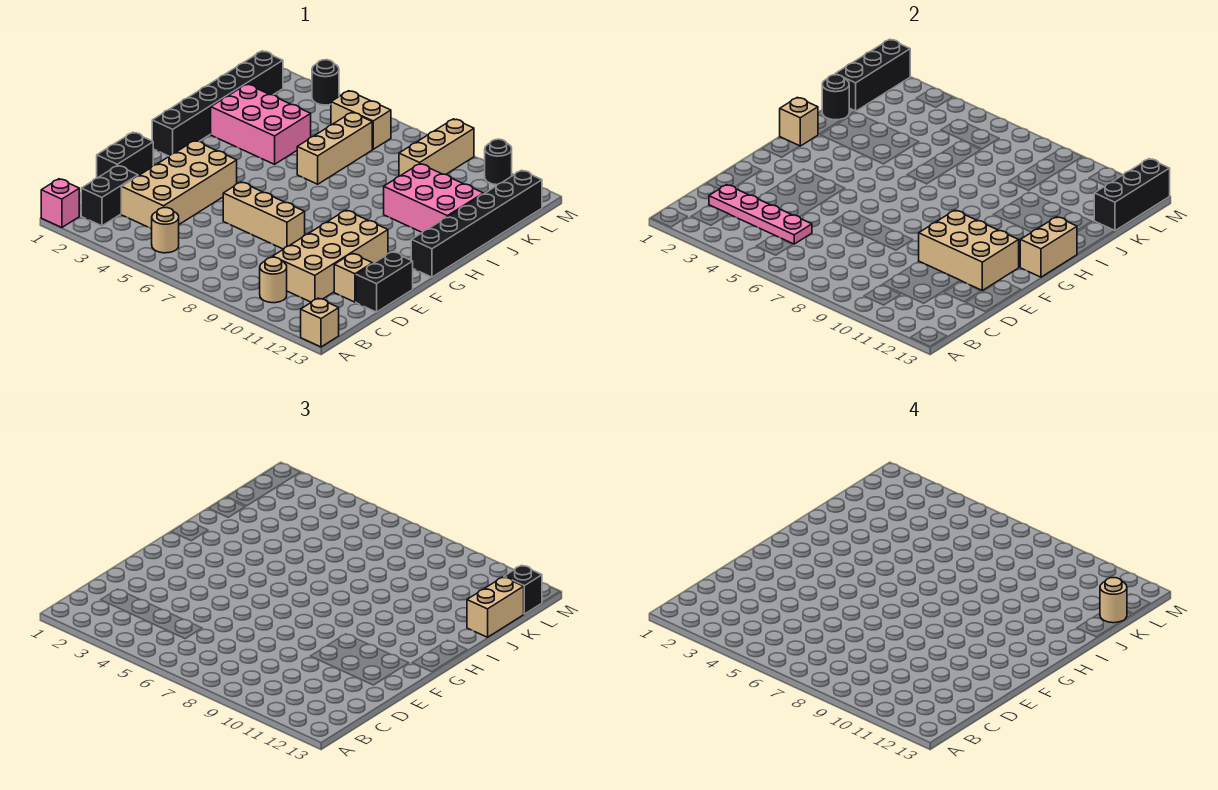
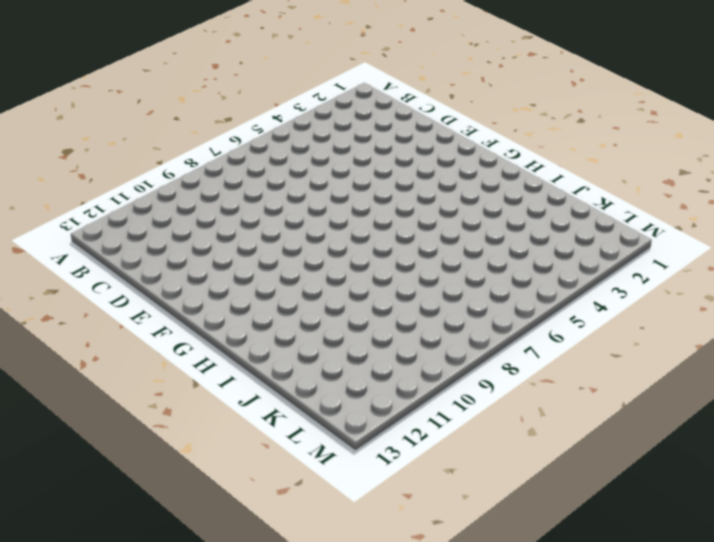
none -> pink brick A1 level 1
none -> tan brick A13 level 1
none -> black brick B2:C2 level 1
none -> tan round brick B5 level 1

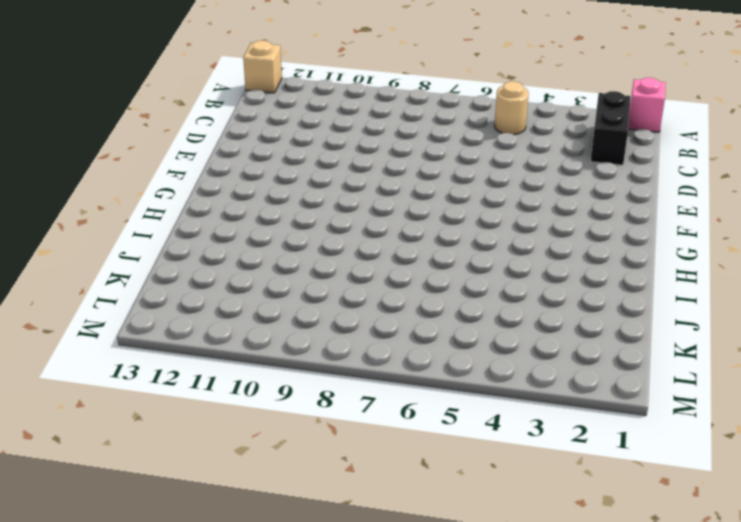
none -> tan round brick B10 level 1
none -> tan brick C3:F4 level 1
none -> tan brick C10:F11 level 1
none -> black brick D1:E1 level 1

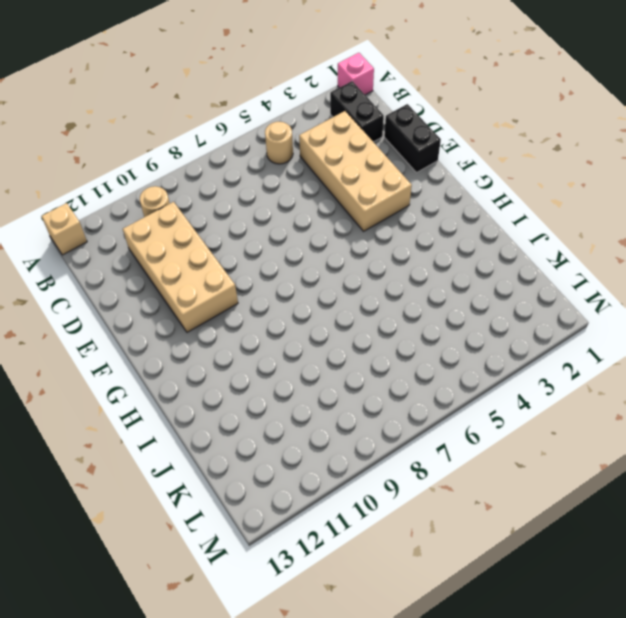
none -> tan brick D12 level 1
none -> black brick D13:E13 level 1
none -> tan brick E6:E8 level 1
none -> black brick G1:L1 level 1

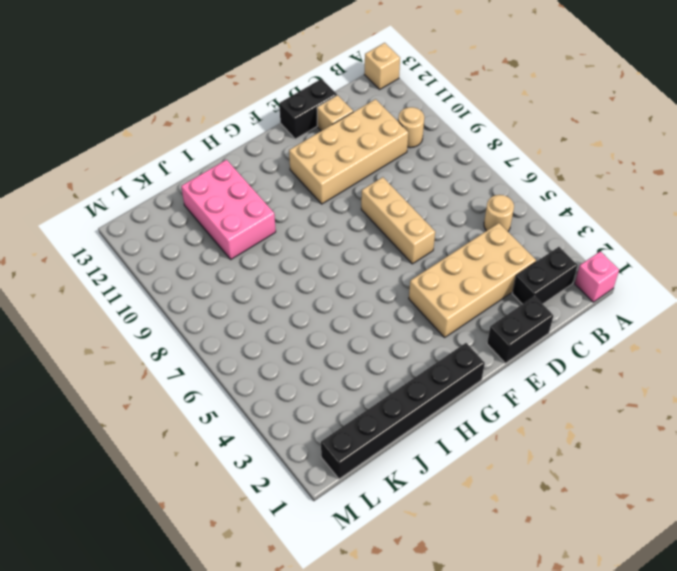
none -> black brick G13:L13 level 1
none -> pink brick I2:J4 level 1
none -> tan brick I6:K6 level 1
none -> tan brick K9:M9 level 1

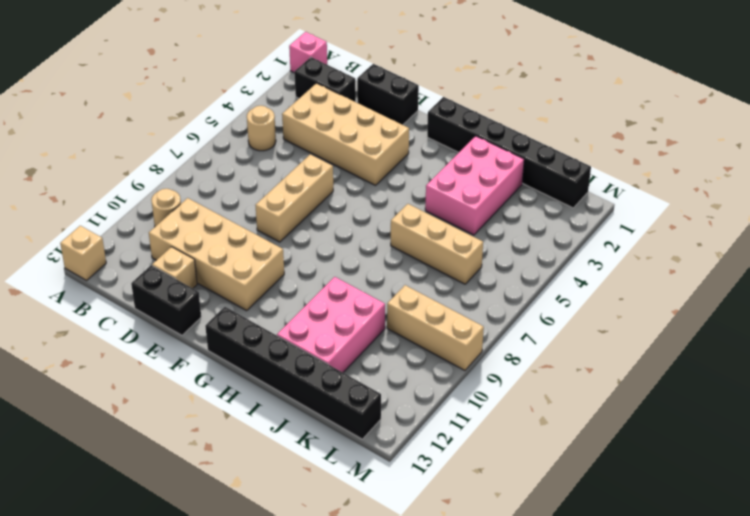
none -> tan brick L5:L6 level 1
none -> black round brick M3 level 1
none -> black round brick M11 level 1
none -> pink plate C2:C5 level 2

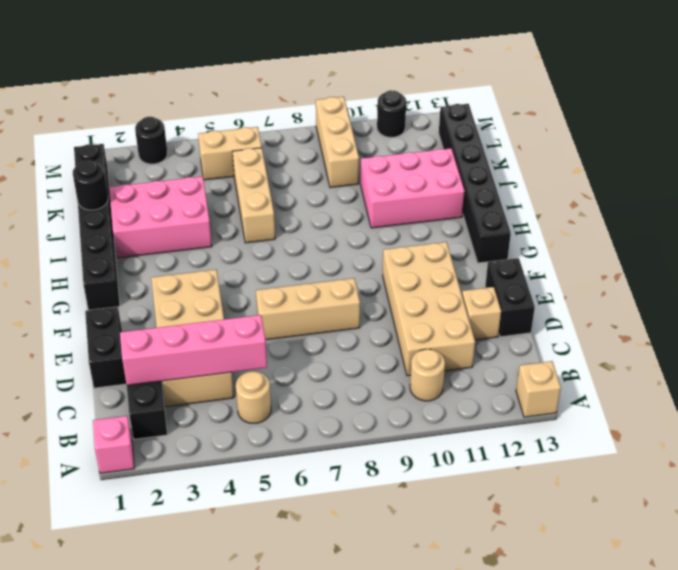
pink brick C2:C5 level 2 -> pink plate C2:C5 level 2
none -> tan brick E10:F12 level 2
none -> tan brick G13:H13 level 2
none -> tan brick H1 level 2
none -> black brick K1:M1 level 2

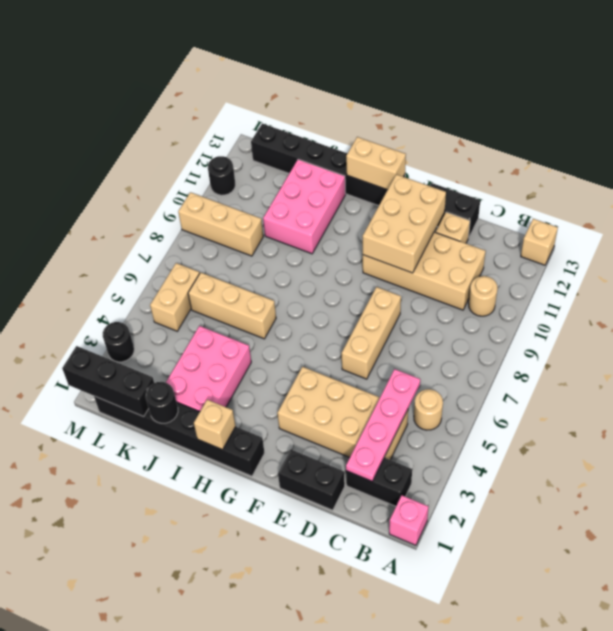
none -> black brick K13:M13 level 2
none -> tan brick J13:K13 level 3
none -> black brick L13 level 3
none -> tan round brick K13 level 4

